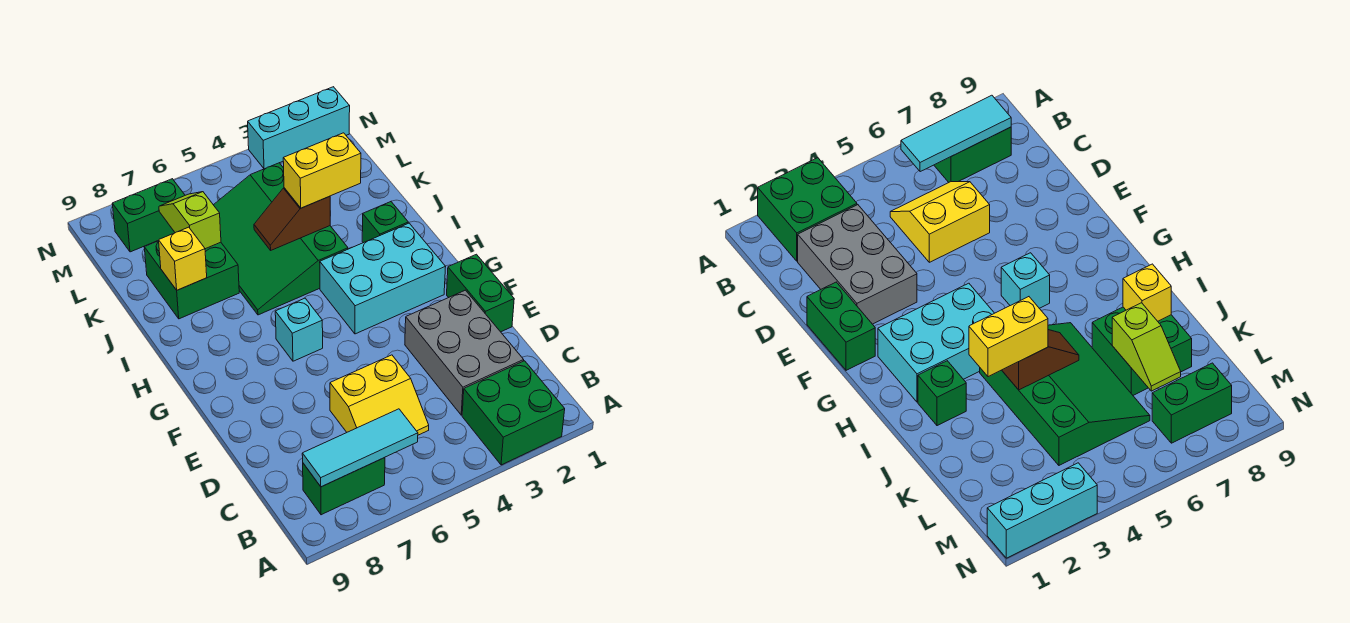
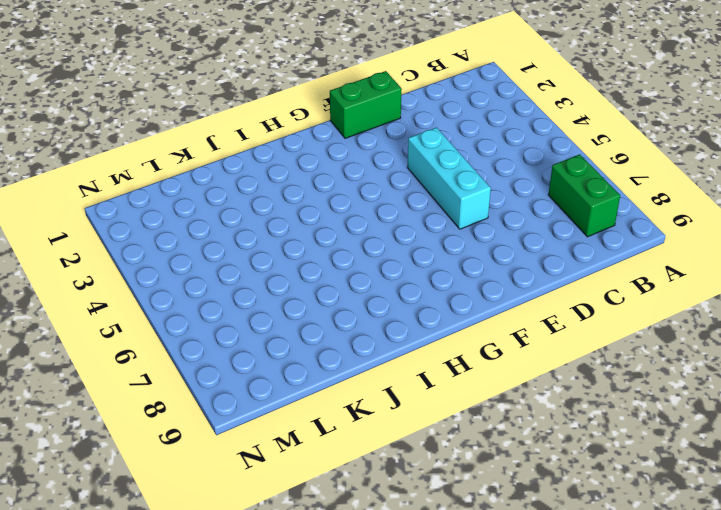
cyan brick E4:E6 level 1 -> cyan brick N1:N3 level 1
none -> green brick A2:B3 level 1
none -> grey brick C2:E3 level 1
none -> yellow slope C5:D6 level 1 top D

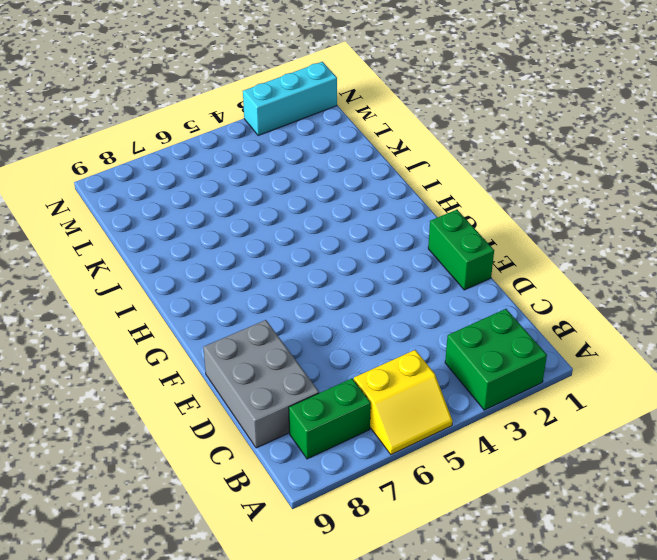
yellow slope A5:B6 level 1 top B -> yellow slope C5:D6 level 1 top D
grey brick C8:E9 level 1 -> grey brick C2:E3 level 1
none -> cyan brick G2:H4 level 1
none -> cyan brick G6 level 1
none -> green brick I2 level 1

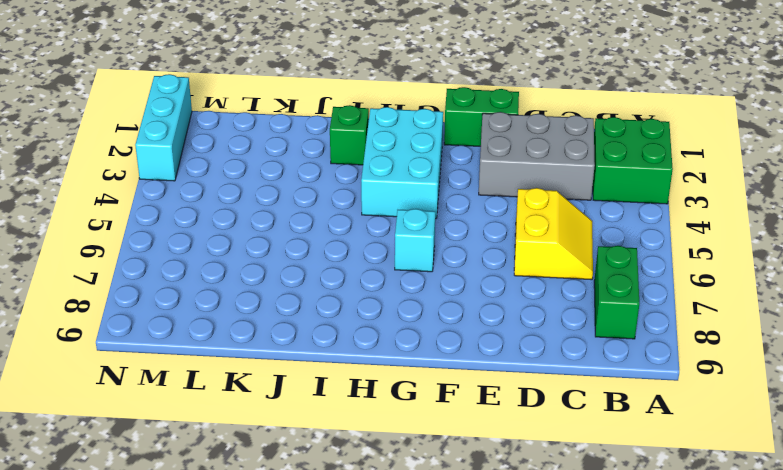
none -> green slope I4:L6 level 1 top 4
none -> green brick J7:K8 level 1
none -> green brick M7:M8 level 1

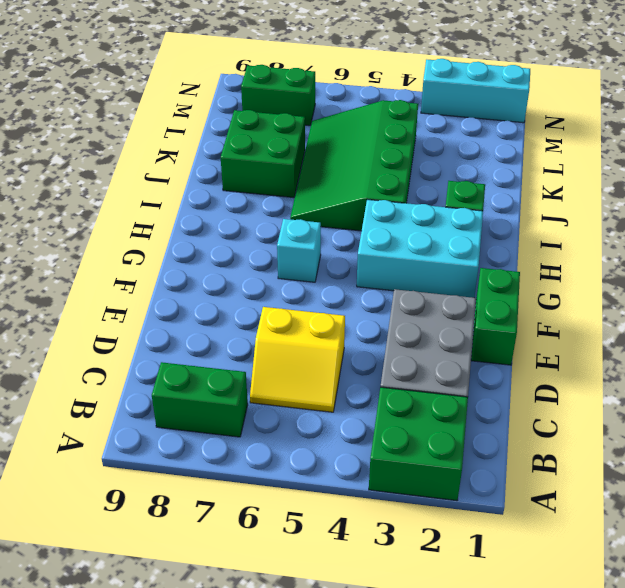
none -> cyan tile B6:B8 level 2
none -> brown slope J4:J5 level 2 top 4
none -> yellow brick J8 level 2

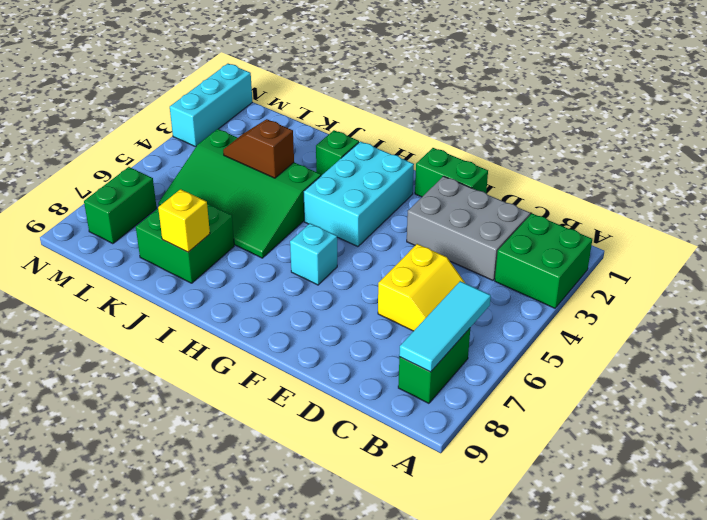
brown slope J4:K4 level 2 top J -> brown slope J4:J5 level 2 top 4
none -> lime slope K7:L7 level 2 top K
none -> yellow brick J3:J4 level 3

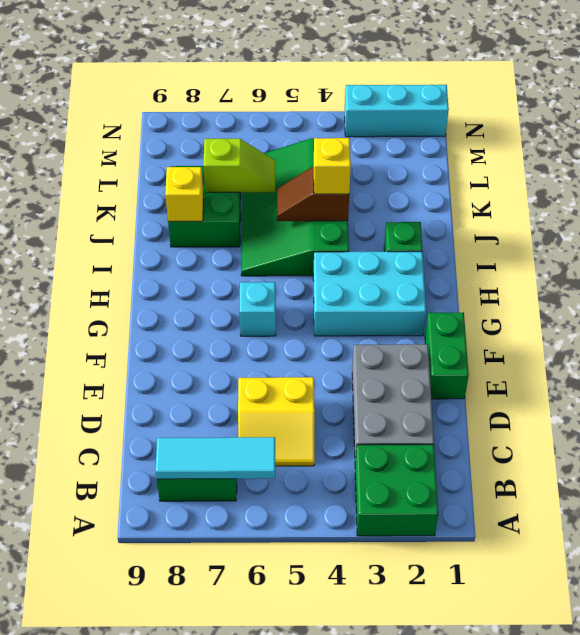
yellow brick J4 level 3 -> yellow brick J3:J4 level 3
lime slope K6:K7 level 2 top 7 -> lime slope K7:L7 level 2 top K
none -> green brick M7:M8 level 1

